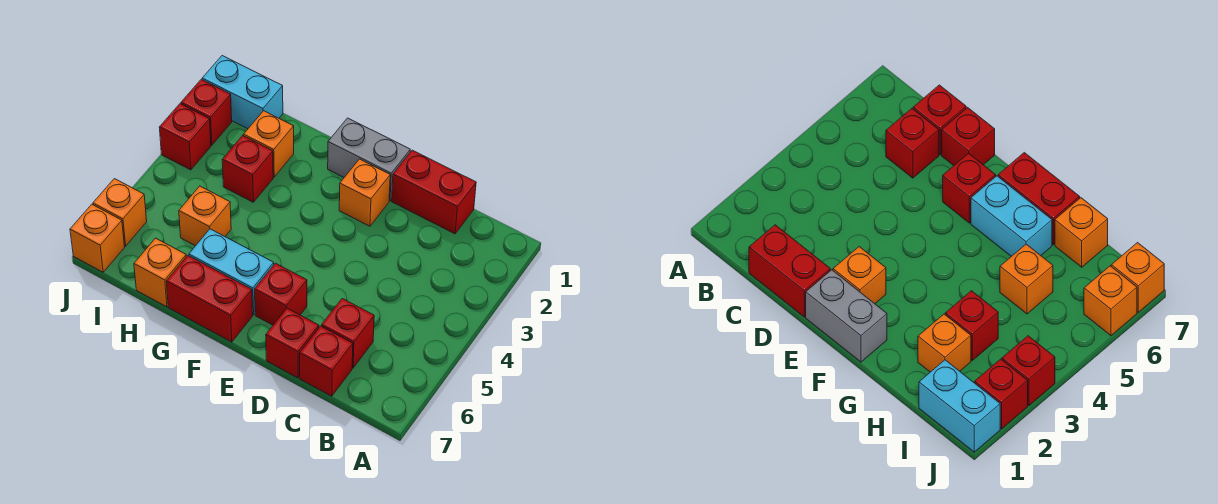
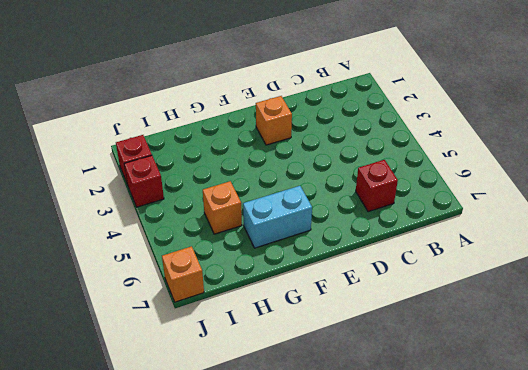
none -> red brick C1:D1 level 1
none -> red brick C7 level 1
none -> red brick D7 level 1

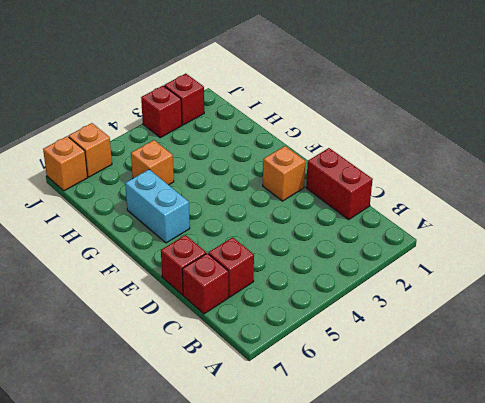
none -> grey brick E1:F1 level 1
none -> red brick E6 level 1
none -> red brick F7:G7 level 1

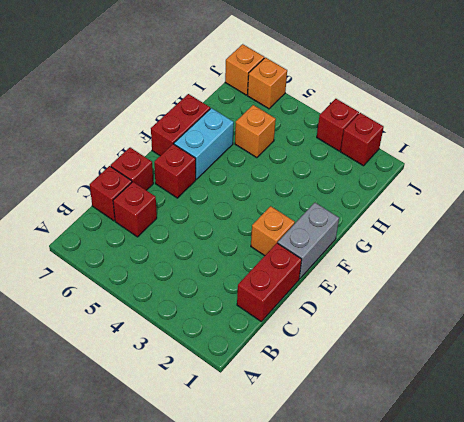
none -> orange brick H2 level 1
none -> red brick H3 level 1
none -> orange brick H7 level 1

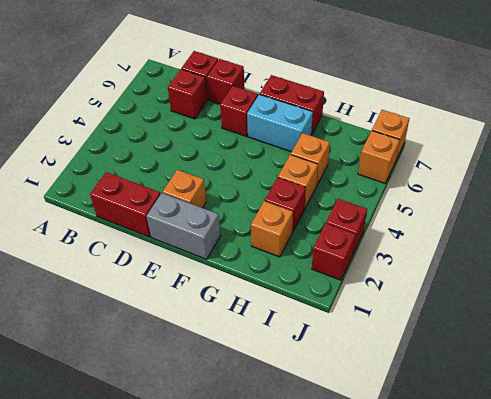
orange brick H4 level 1 -> orange brick H7 level 1
none -> cyan brick I1:J1 level 1

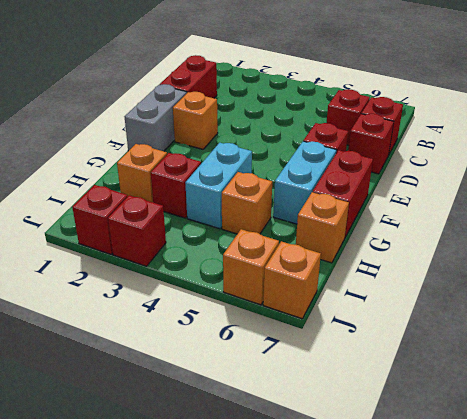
cyan brick G4:H4 level 1 -> cyan brick I1:J1 level 1

